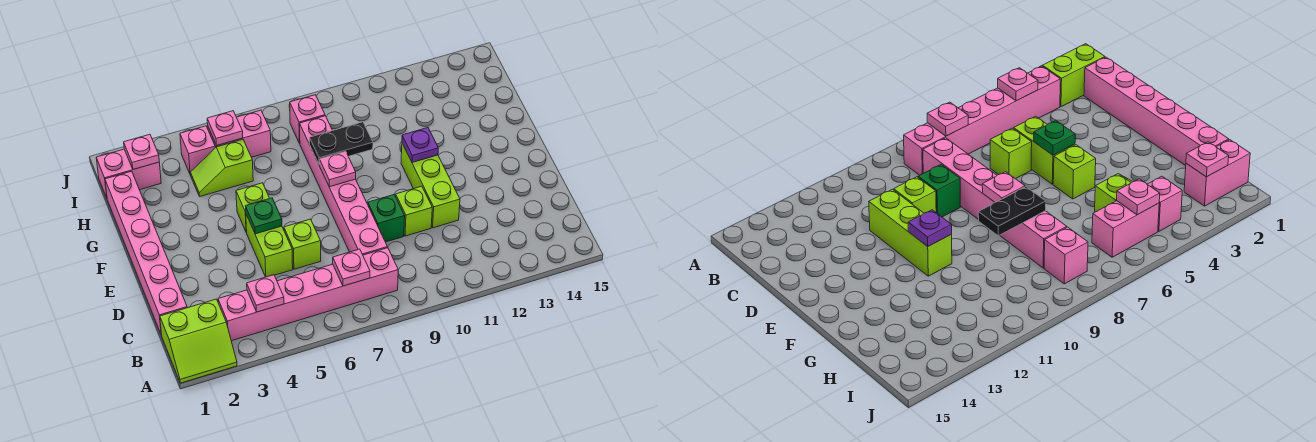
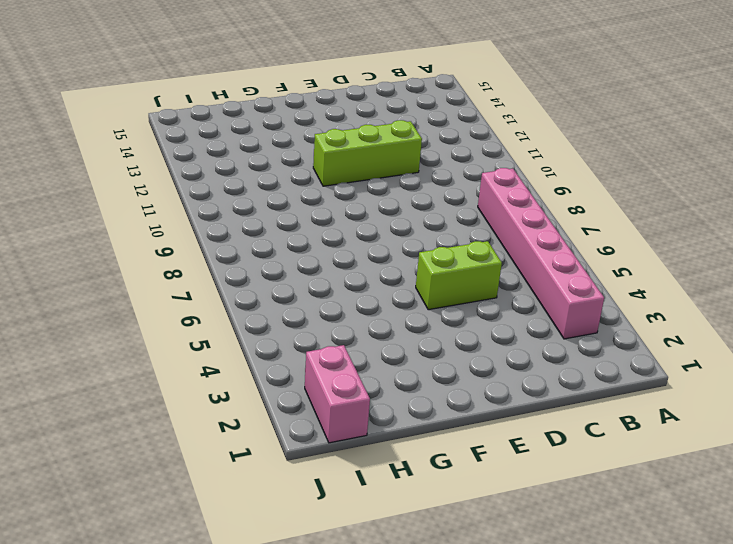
none -> lime slope A1:B2 level 1 top B
none -> pink brick C1:H1 level 1
none -> pink brick C8:H8 level 1

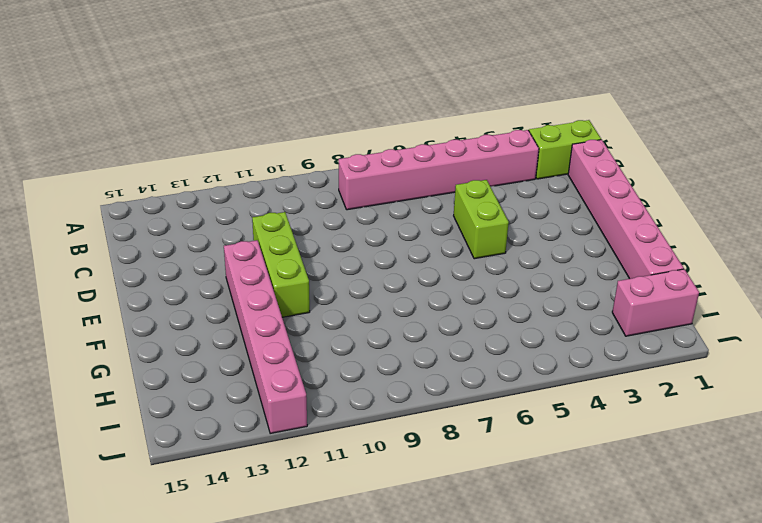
pink brick E12:J12 level 1 -> pink brick C8:H8 level 1
none -> lime brick D6 level 1
none -> green brick D9 level 1
none -> lime brick D10 level 1

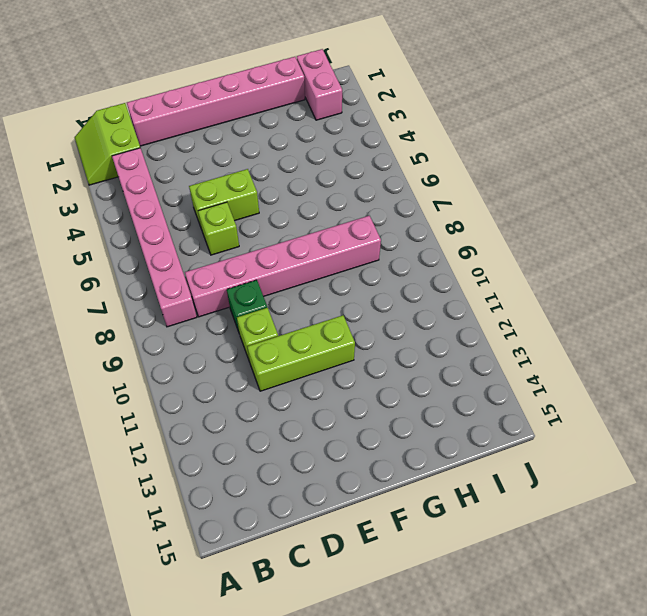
none -> lime brick F5 level 1
none -> lime slope H4:H5 level 1 top 5
none -> pink brick I4 level 1

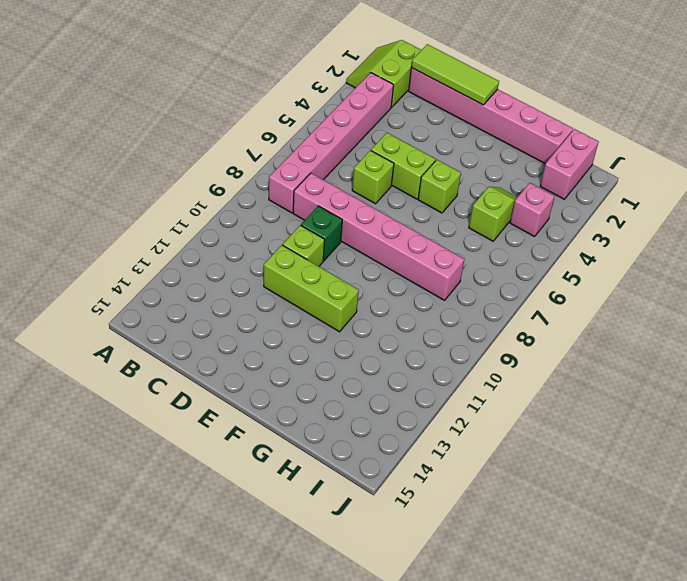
lime tile C1:E1 level 2 -> none
none -> pink brick I5:I6 level 1
none -> pink brick I8 level 1
none -> pink plate B4 level 2

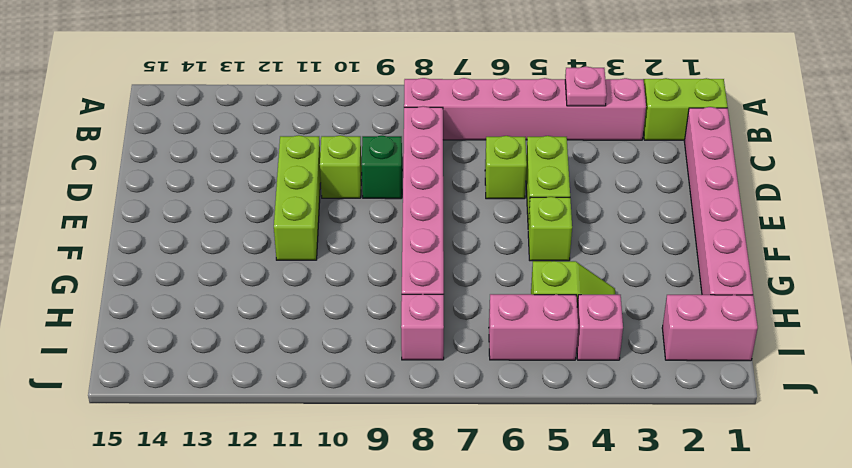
none -> pink plate B7 level 2
none -> green plate E5 level 2
none -> pink plate F8 level 2

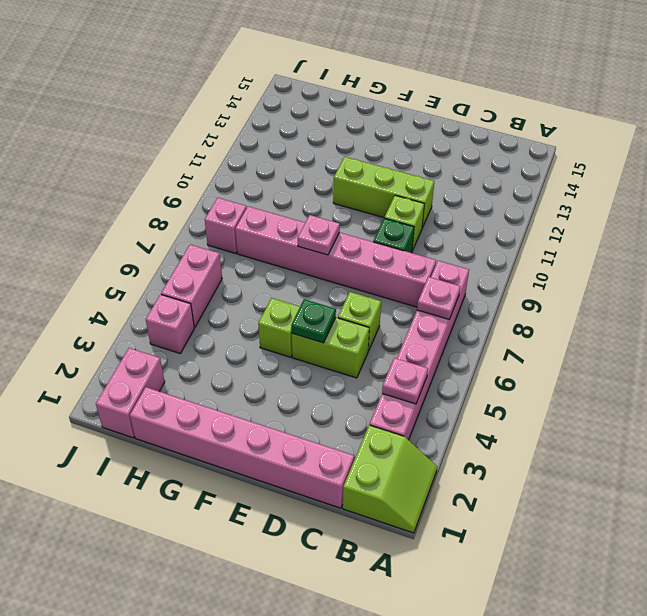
none -> lime slope H4:H5 level 1 top 5
none -> purple plate F11 level 2
none -> black plate G8:G9 level 2

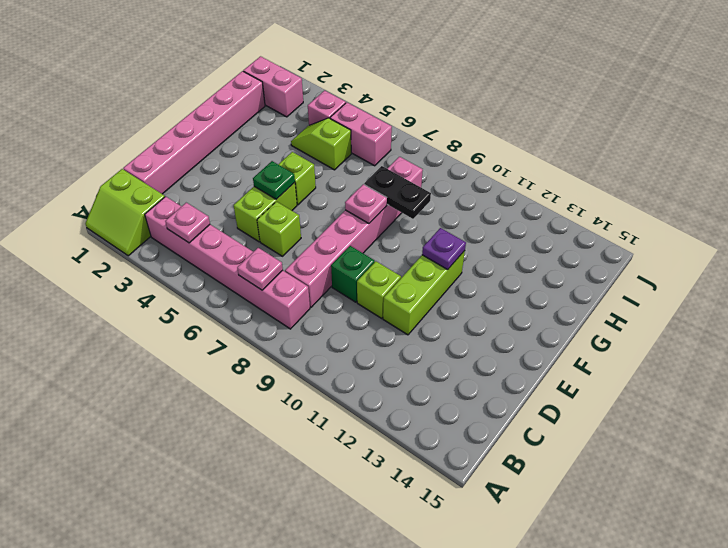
none -> pink brick I8 level 1
none -> pink plate I2 level 2
none -> pink plate I5 level 2

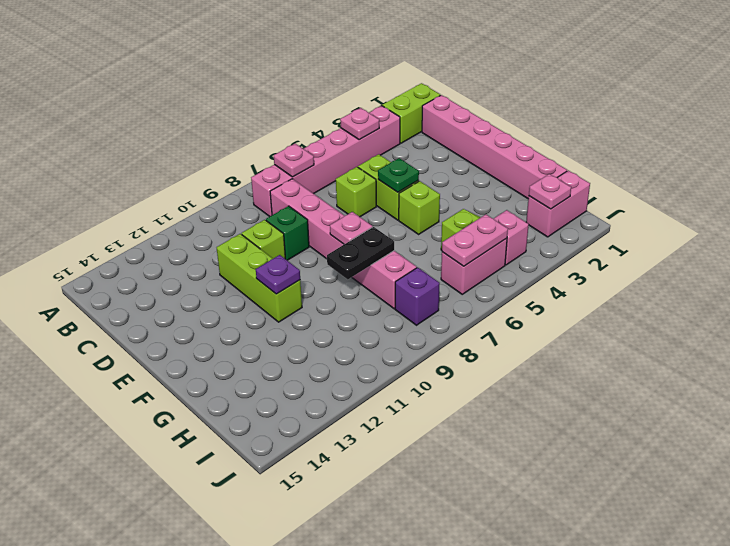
pink plate I5:I6 level 2 -> pink plate I5 level 2
purple brick I8 level 1 -> pink brick I8 level 1

